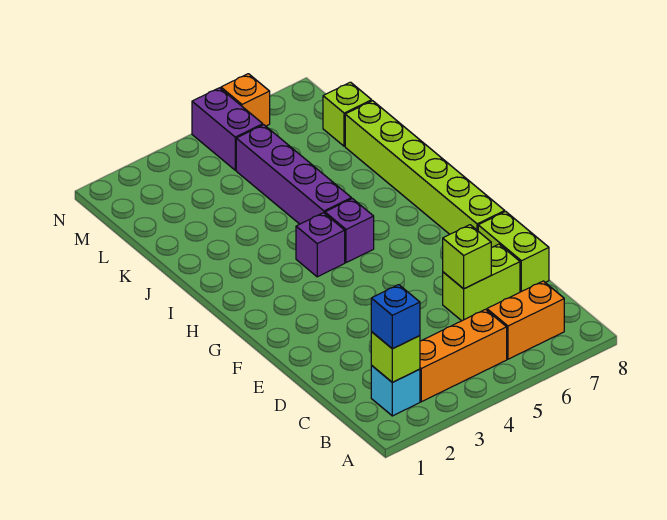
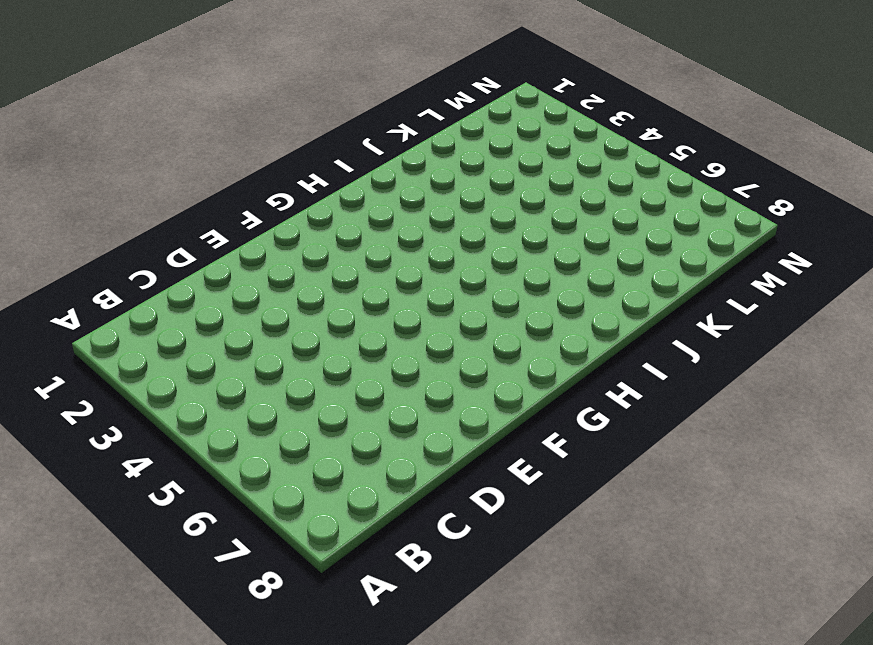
none -> cyan brick B2 level 1
none -> orange brick B3:B5 level 1
none -> orange brick B6:B7 level 1

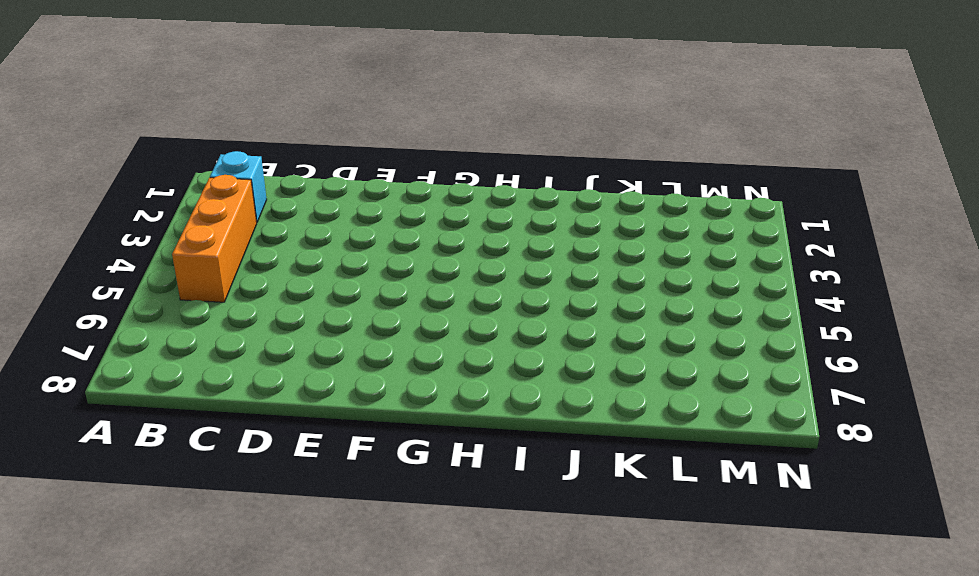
none -> orange brick B6:B7 level 1
none -> lime brick D6:D7 level 1
none -> lime brick D8:E8 level 1

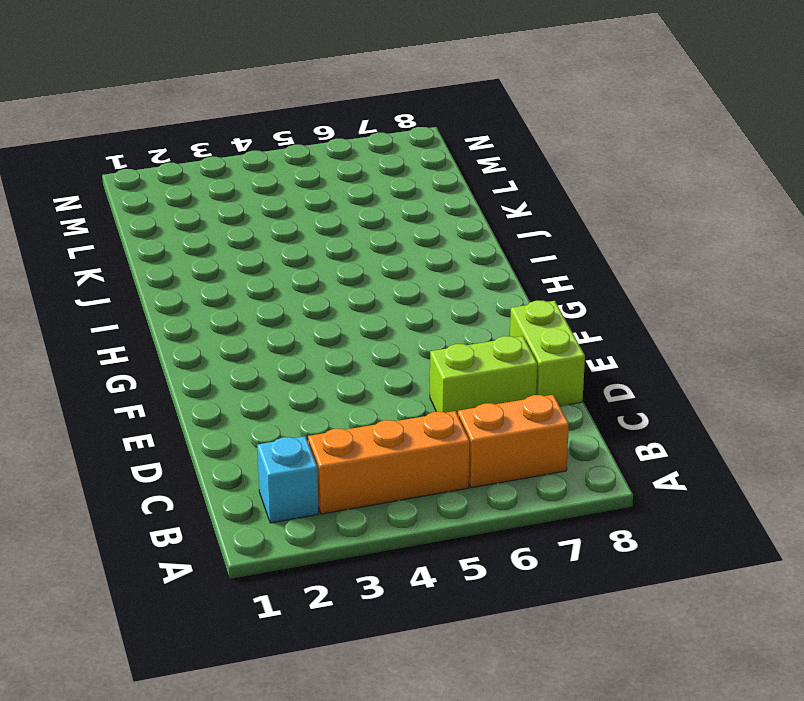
none -> lime brick F8:K8 level 1
none -> purple brick H4 level 1
none -> purple brick H5 level 1

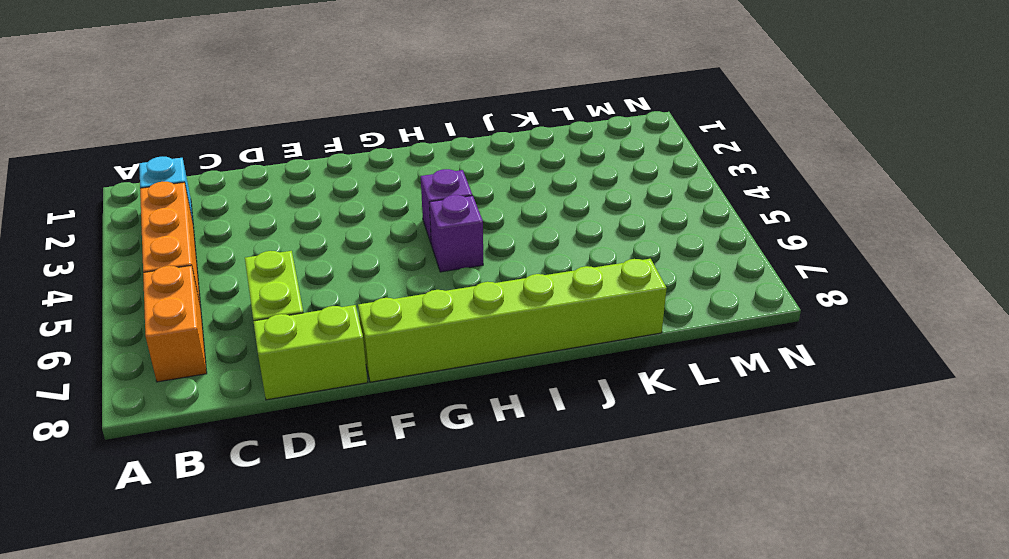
none -> purple brick I5:L5 level 1
none -> lime brick L8 level 1
none -> purple brick M5:N5 level 1

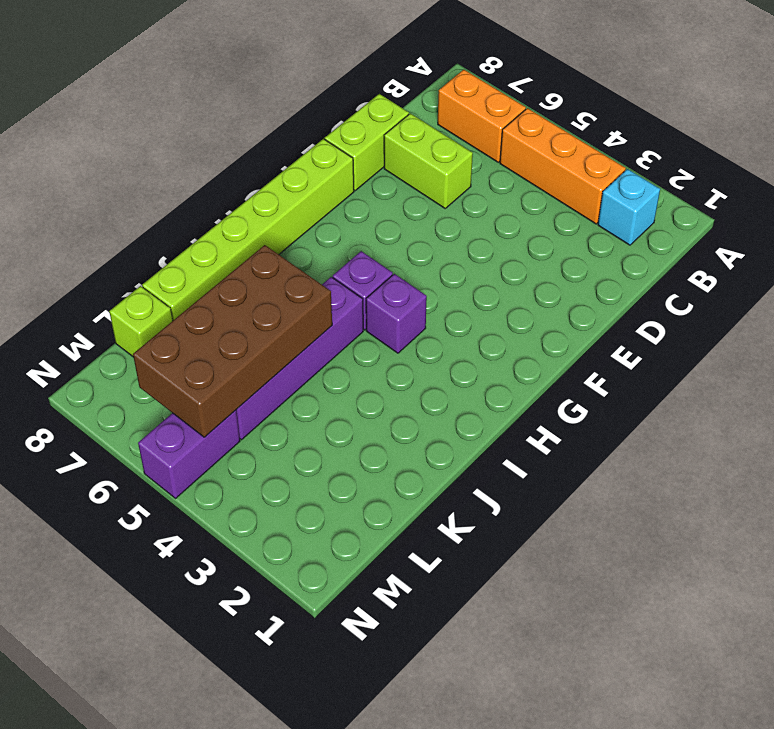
brown brick J5:M6 level 2 -> none
none -> orange brick N6 level 1
none -> lime brick B2 level 2
none -> lime brick D6 level 2

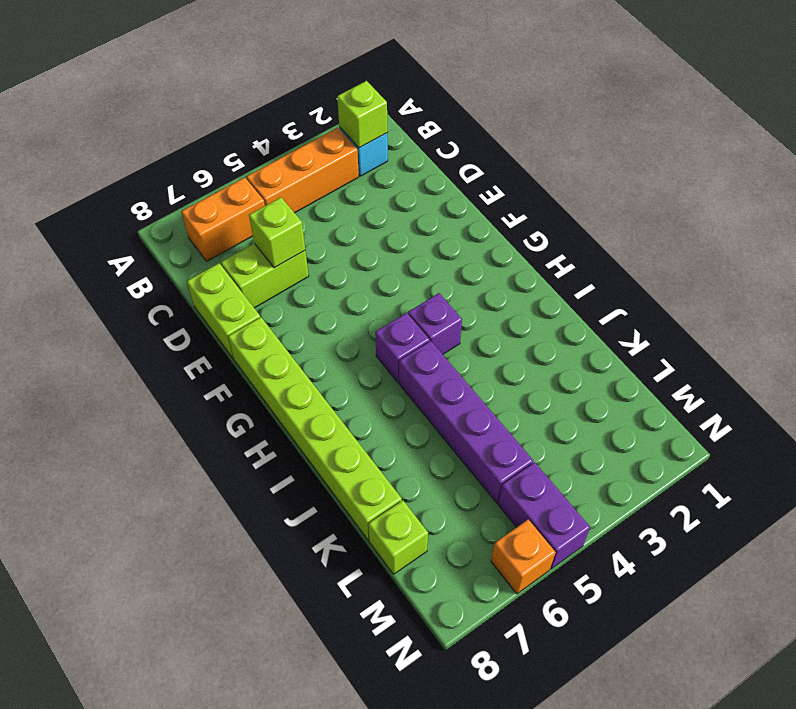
none -> blue brick B2 level 3

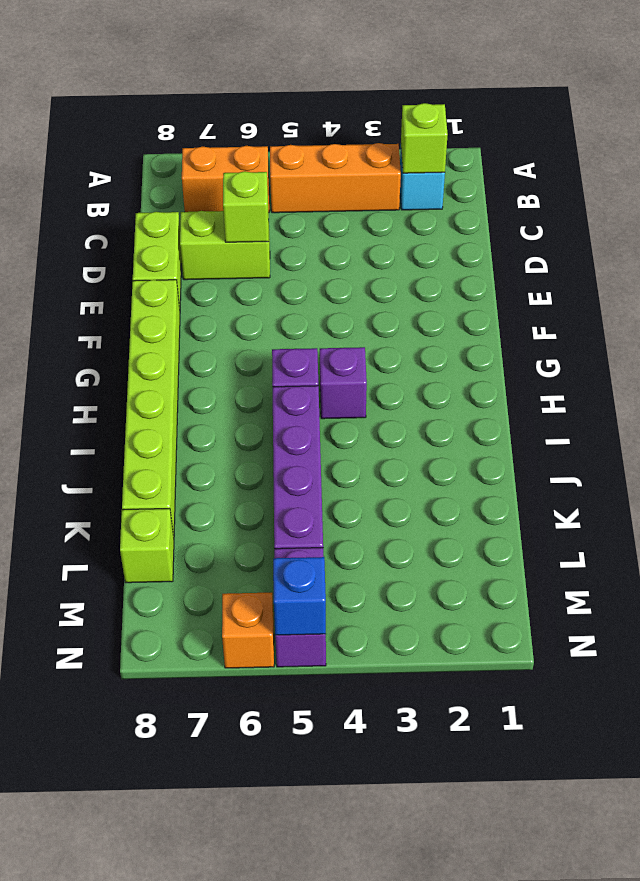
blue brick N5 level 2 -> blue brick B2 level 3

